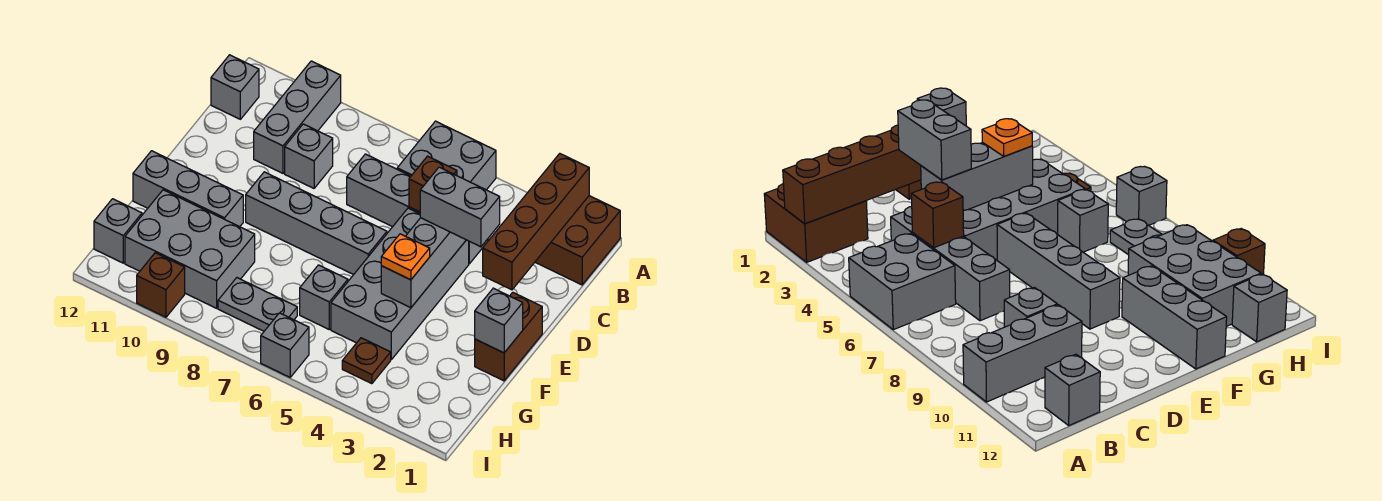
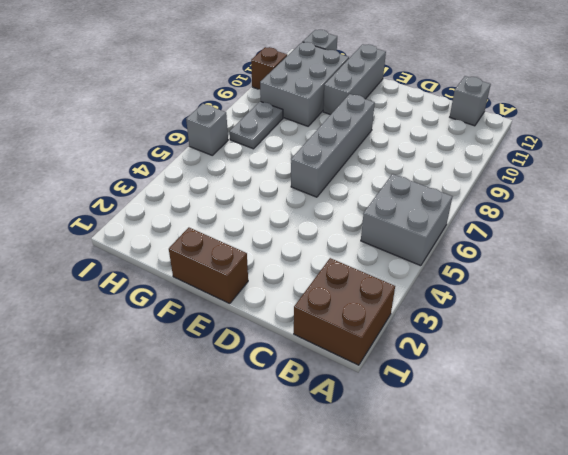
none -> grey brick A10:C10 level 1
none -> grey brick C4:C7 level 1
none -> grey brick C9 level 1

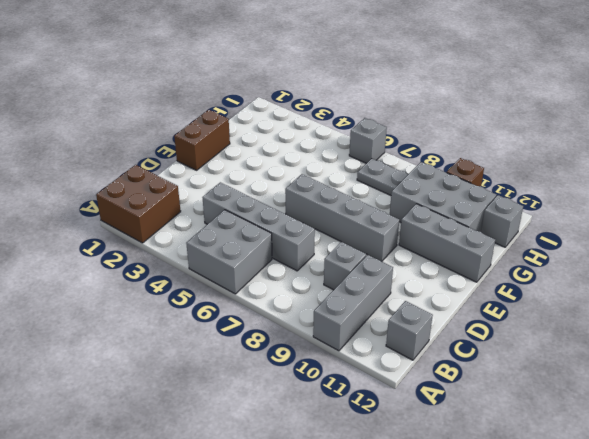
none -> grey brick D4:G5 level 1
none -> grey brick G6 level 1
none -> brown plate H4 level 1

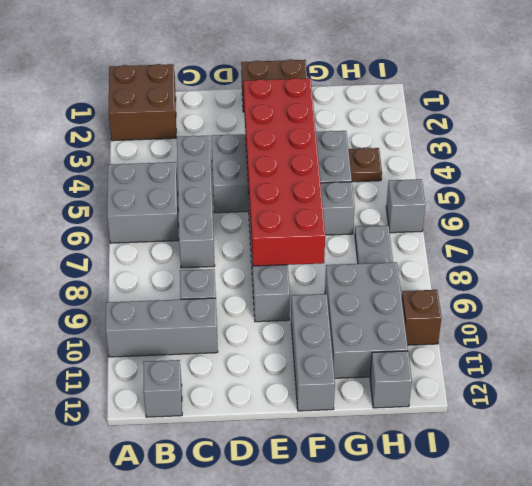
red brick E3:F8 level 2 -> grey brick D4:F4 level 2
none -> brown brick A2:D2 level 2
none -> brown brick C5 level 2
none -> grey brick F1 level 2

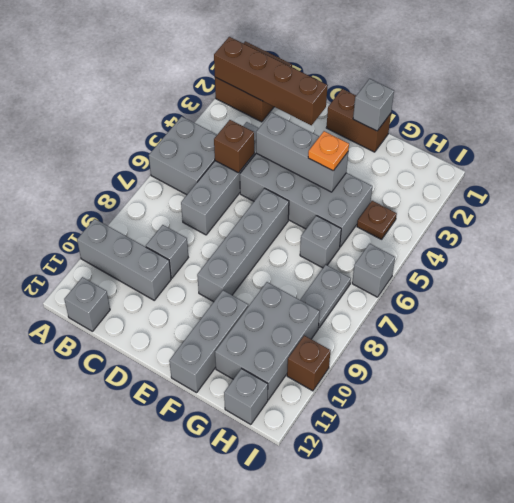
none -> grey brick D3:D4 level 3

